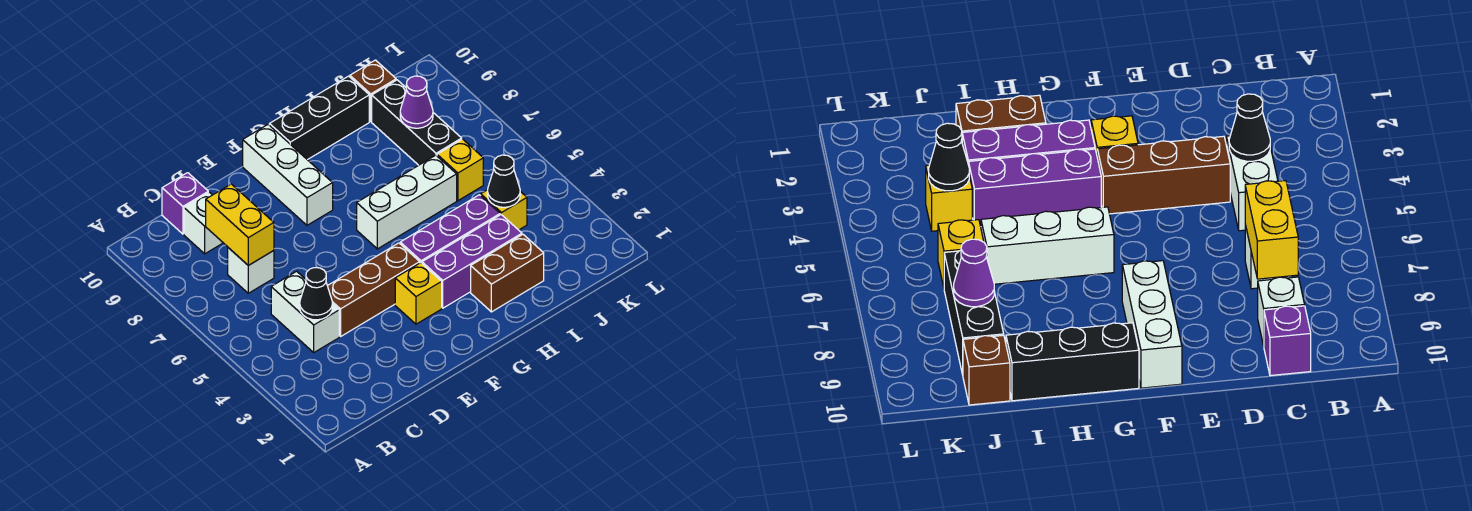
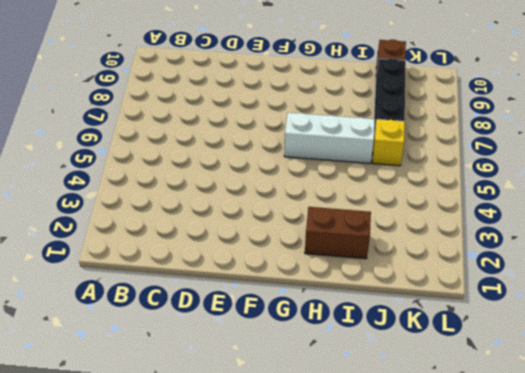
none -> white brick C4:C5 level 1
none -> white brick C7 level 1
none -> white brick C9 level 1

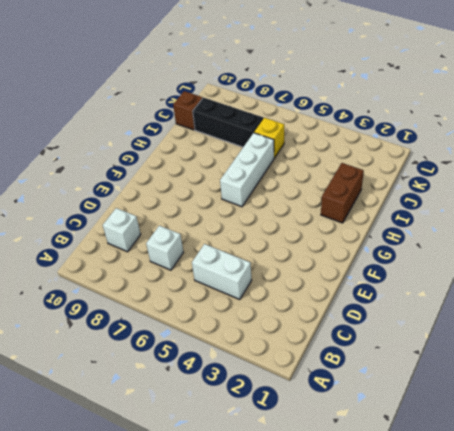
none -> purple brick C10 level 1
none -> brown brick D4:F4 level 1
none -> yellow brick F3 level 1

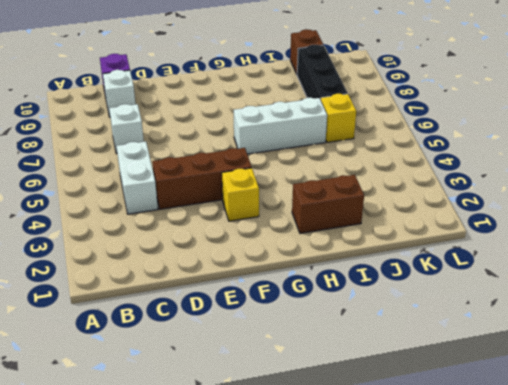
none -> white brick F8:F10 level 1
none -> purple brick G3:I3 level 1
none -> purple brick G4:I4 level 1

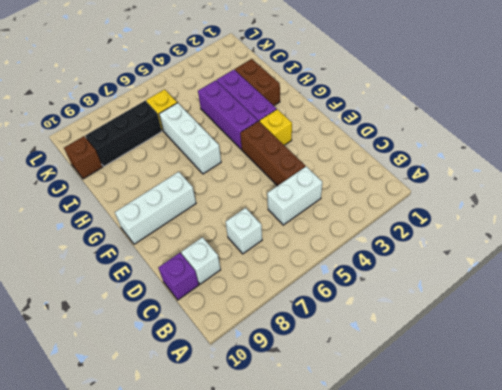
none -> black brick G10:I10 level 1
none -> yellow brick J4 level 1
none -> black cone C4 level 2

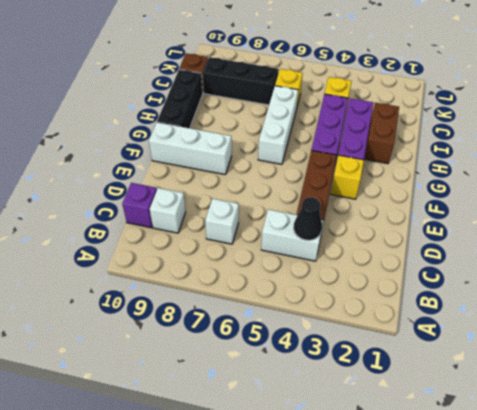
none -> yellow brick C7:C8 level 2
none -> black cone J4 level 2
none -> purple cone J8 level 2

